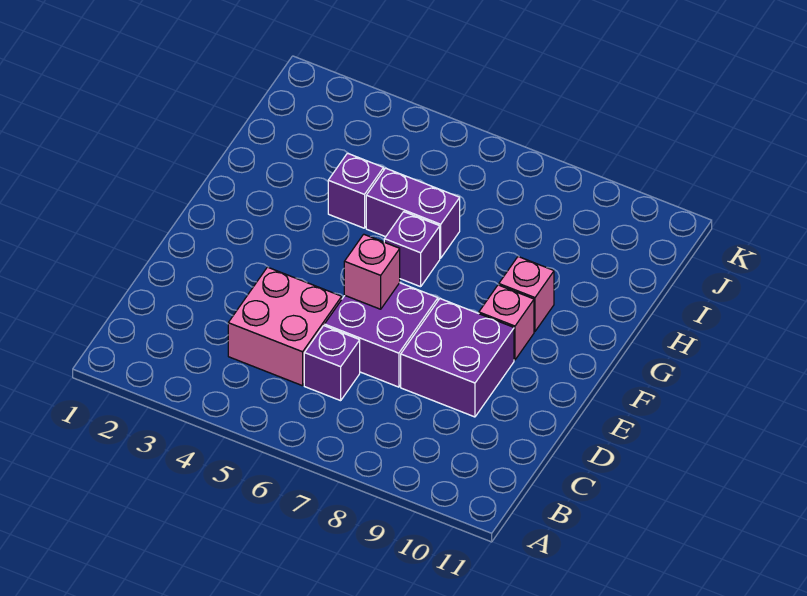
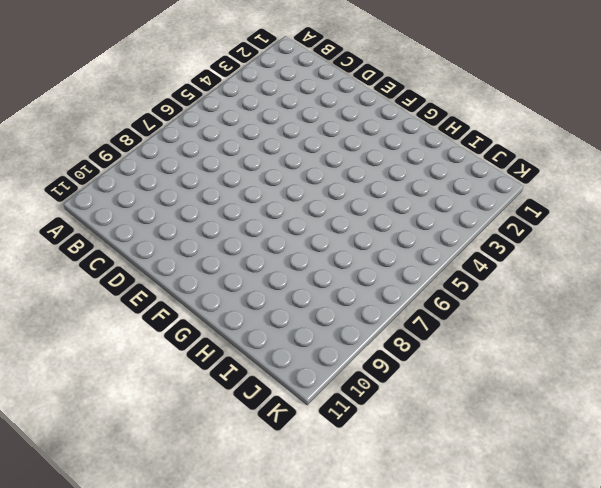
none -> pink brick C4:D5 level 1
none -> purple brick C6 level 1

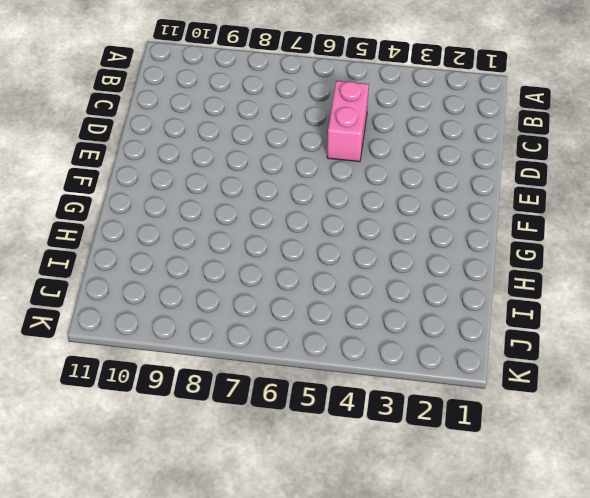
pink brick C5:D5 level 1 -> pink brick C4:D5 level 1
none -> purple brick C6 level 1
none -> purple brick D6:E7 level 1

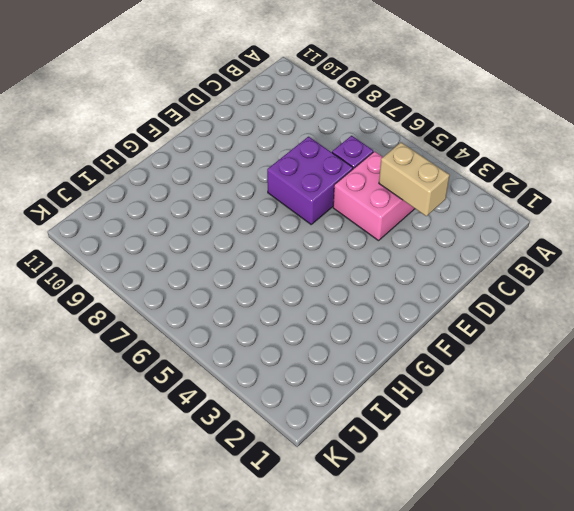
tan brick C3:C4 level 2 -> none
none -> purple brick D8:E9 level 1
none -> pink brick F9 level 1

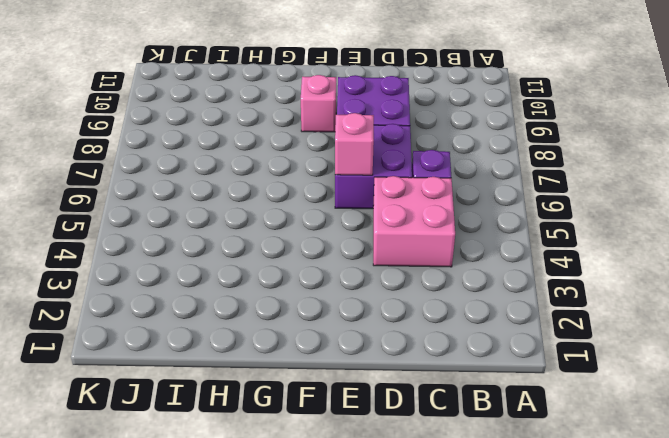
none -> purple brick G6 level 1
none -> pink brick G9 level 1

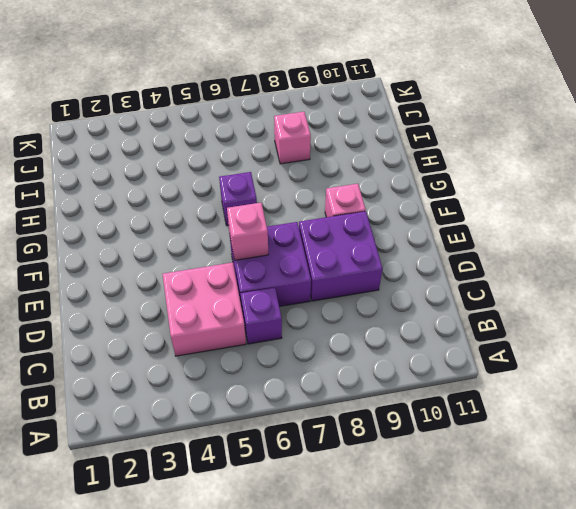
pink brick I8 level 1 -> pink brick G9 level 1
none -> purple brick H4 level 1
none -> purple brick H5:H6 level 1

